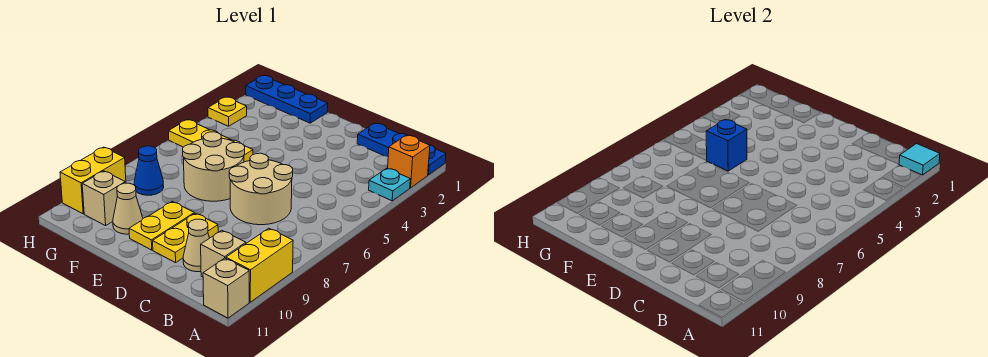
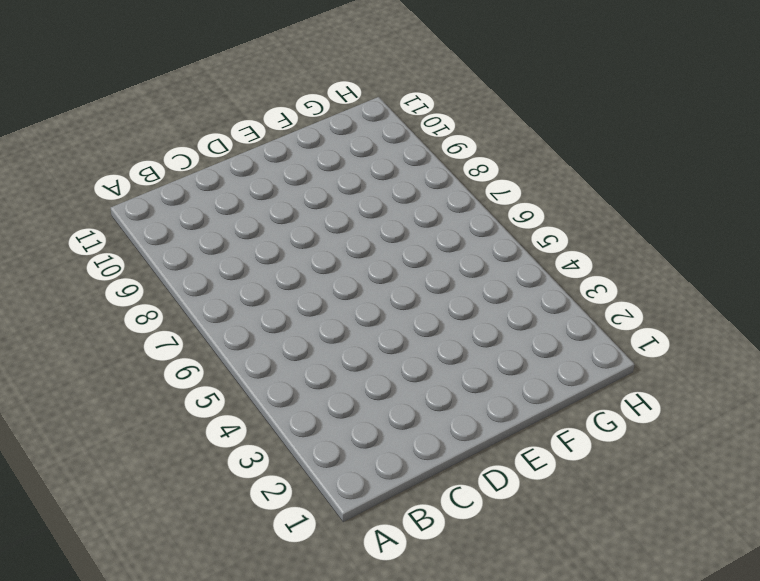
none -> blue plate A1:C1 level 1
none -> orange brick A2 level 1
none -> cyan plate A3 level 1

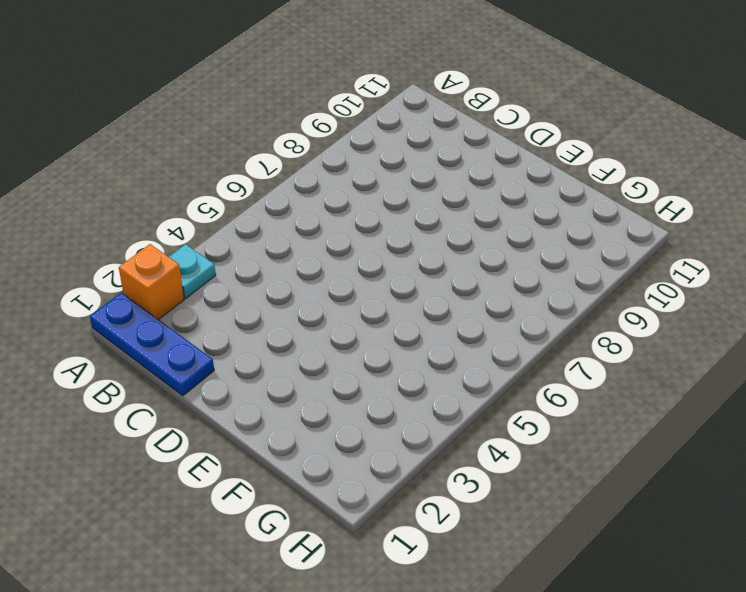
none -> yellow brick A9:A10 level 1
none -> tan brick A11 level 1
none -> tan brick B10 level 1

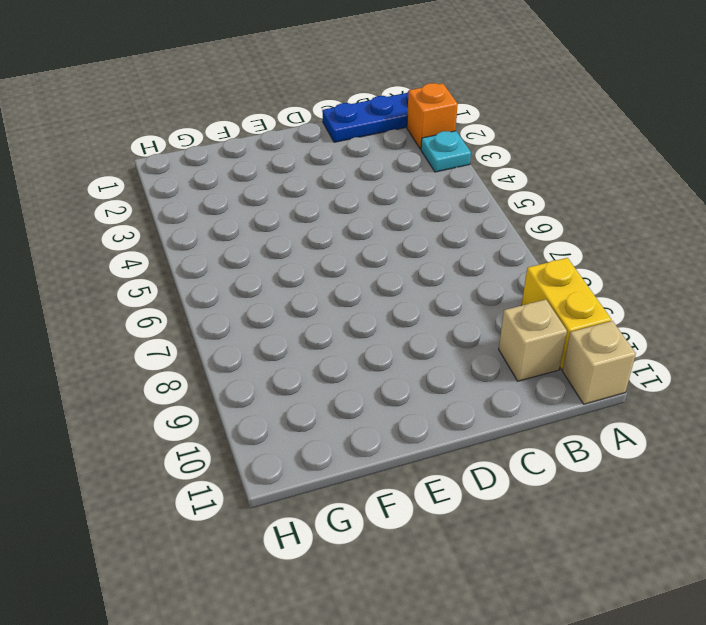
none -> tan round brick C6:D7 level 1
none -> tan cone C10 level 1
none -> yellow plate D9:D10 level 1

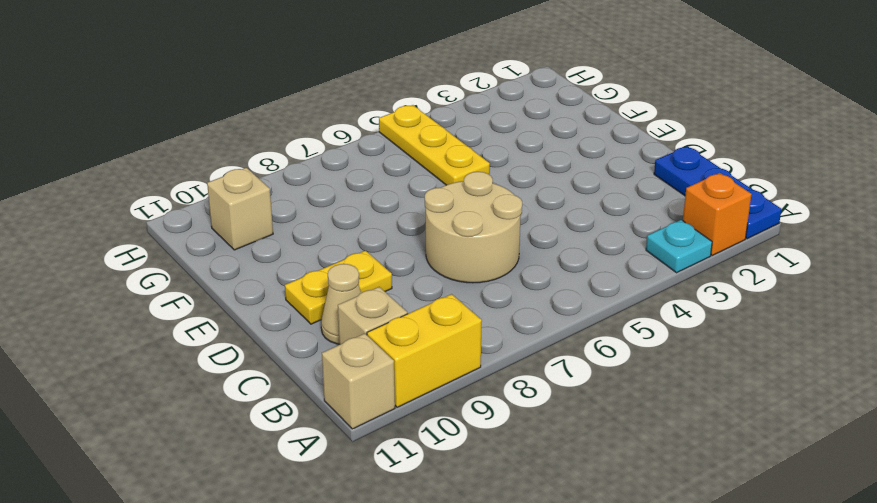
none -> tan round brick E6:F7 level 1
none -> yellow plate E9:E10 level 1
none -> blue plate F1:H1 level 1

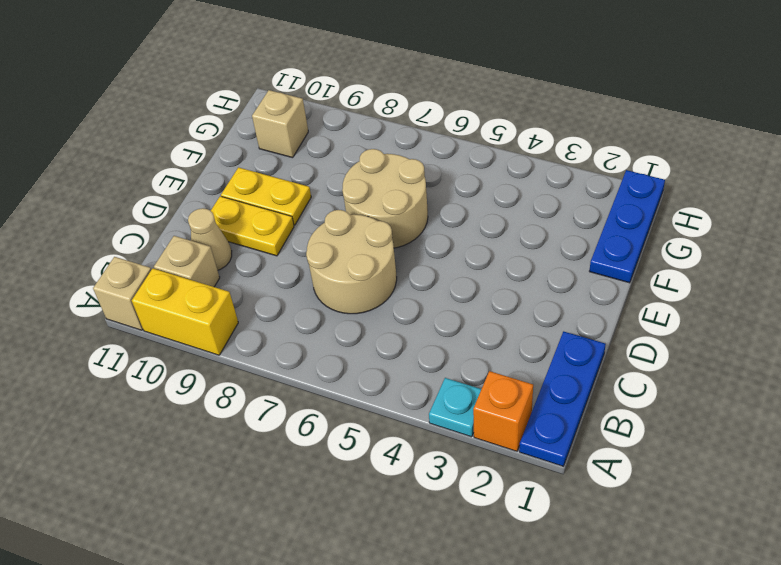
none -> yellow plate F5:H5 level 1
none -> tan cone F10 level 1
none -> blue cone G8 level 1

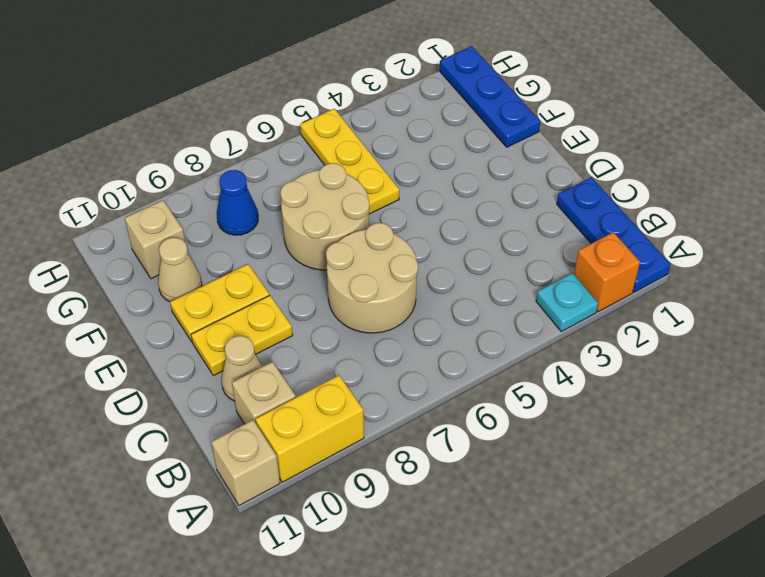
none -> yellow plate H3 level 1
none -> yellow brick H9:H10 level 1
none -> cyan tile A1 level 2

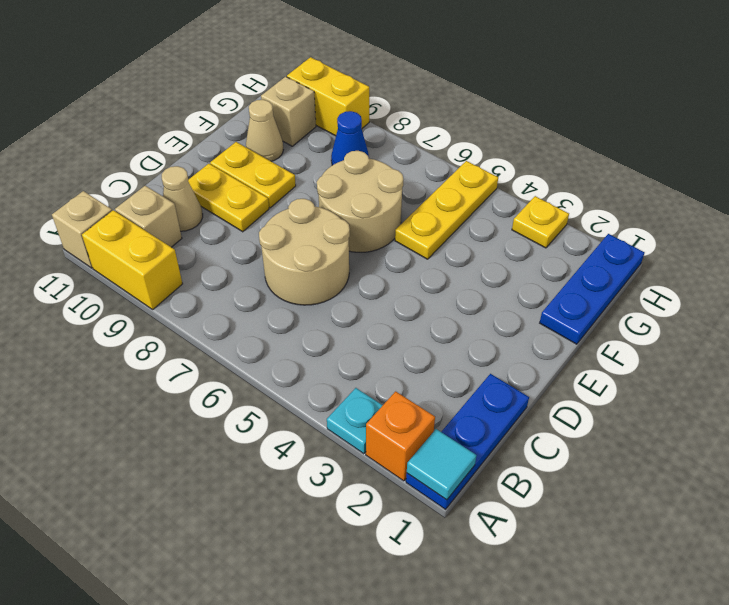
none -> blue brick F5 level 2

